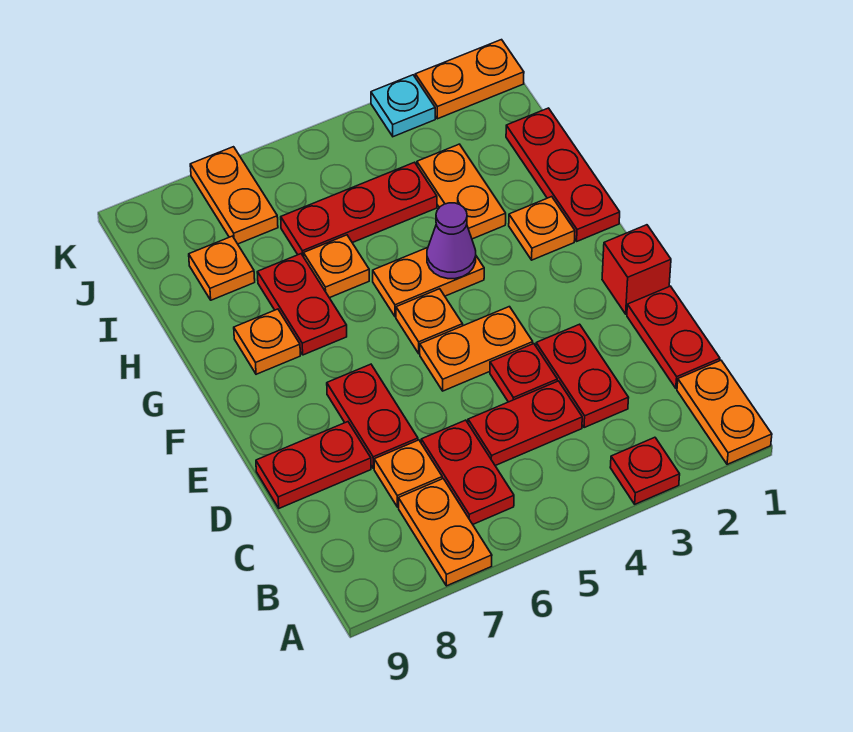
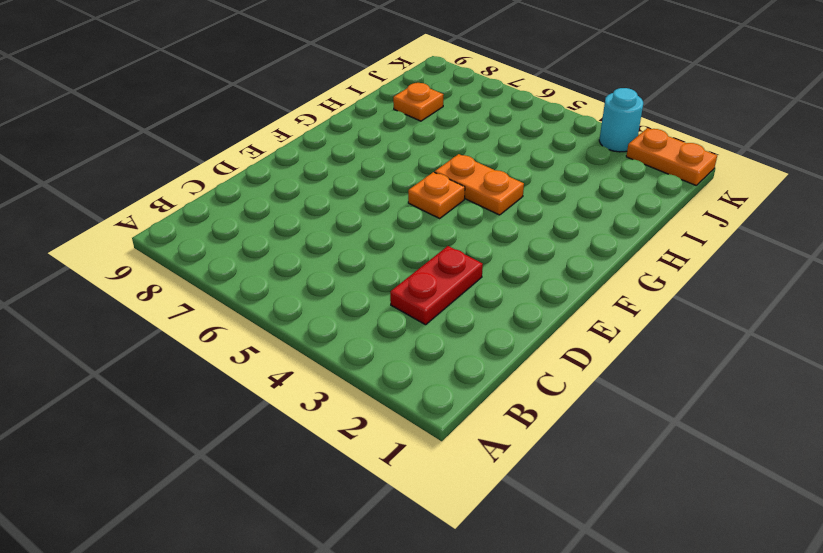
cyan round brick K3 level 1 -> cyan plate K3 level 1
none -> orange plate A1:B1 level 1
none -> red plate A3 level 1
none -> orange plate A7:B7 level 1

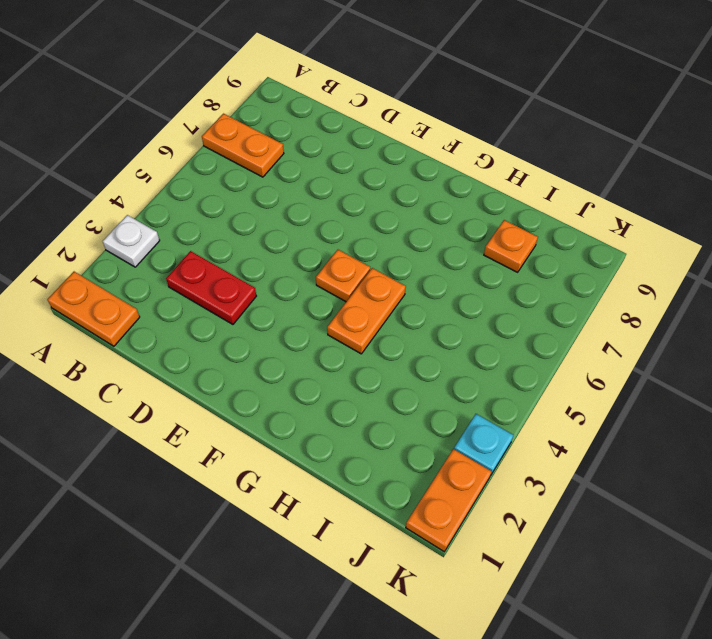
white plate A3 level 1 -> red plate A3 level 1
none -> red plate B6:C6 level 1
none -> red plate C1:D1 level 1
none -> red plate C4:C5 level 1

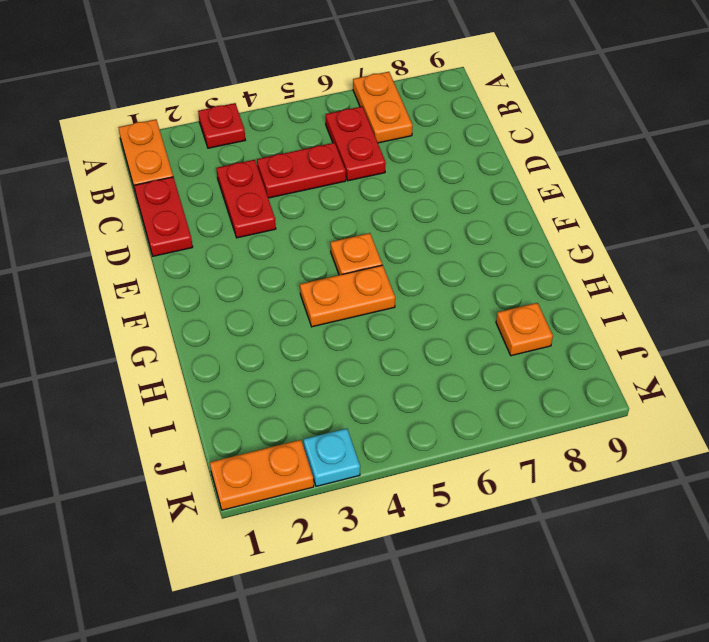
none -> orange plate C7 level 1
none -> red plate D4 level 1
none -> red plate D7:E7 level 1

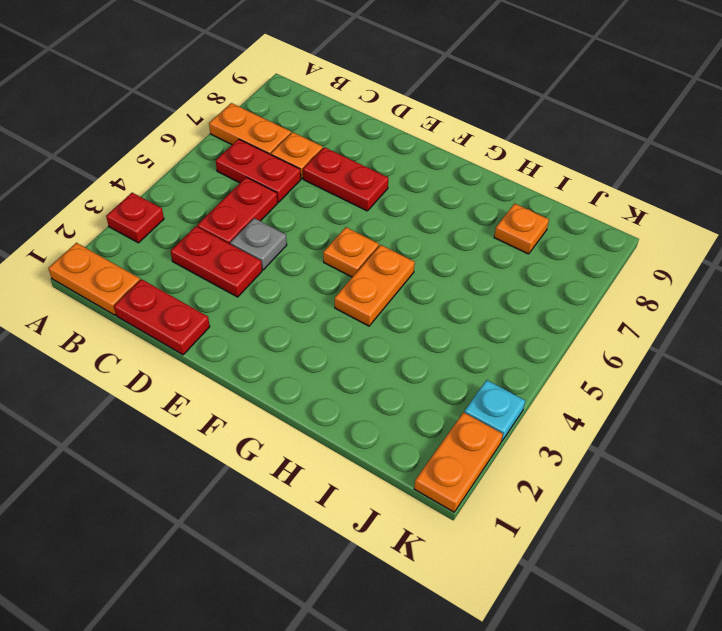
grey plate D4 level 1 -> red plate D4 level 1
none -> red plate D8:D9 level 1
none -> red brick E1 level 1
none -> orange plate E4:E5 level 1

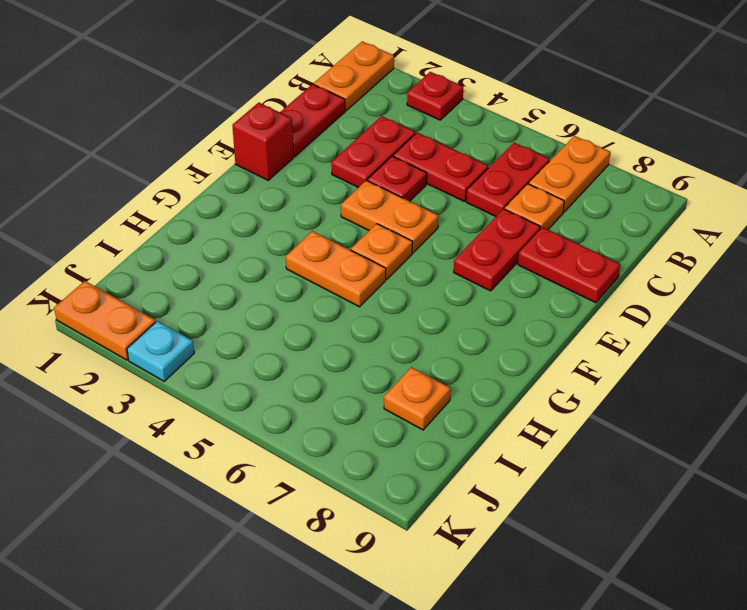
none -> red plate G1:I1 level 1
none -> orange plate G2 level 1
none -> red plate G7:H7 level 1

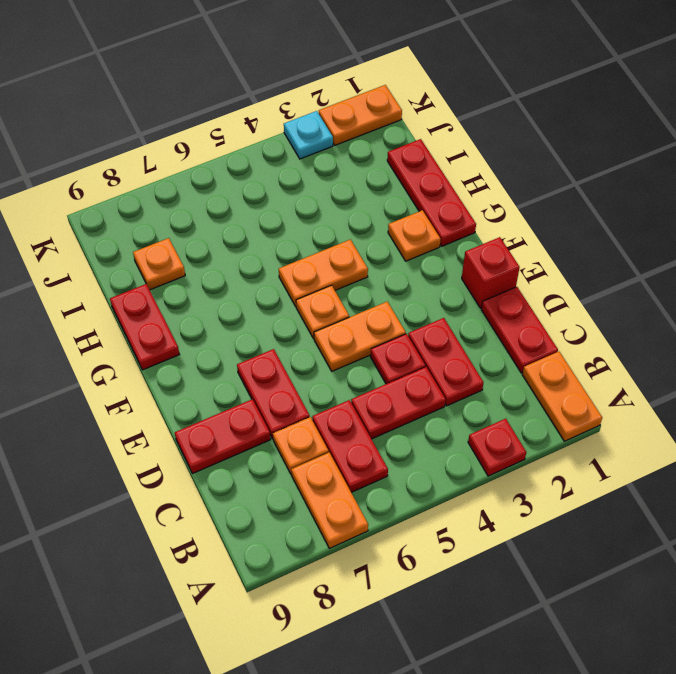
red plate G9:H9 level 1 -> red plate G7:H7 level 1
none -> orange plate G8 level 1
none -> orange plate H3:I3 level 1
none -> orange plate H6 level 1

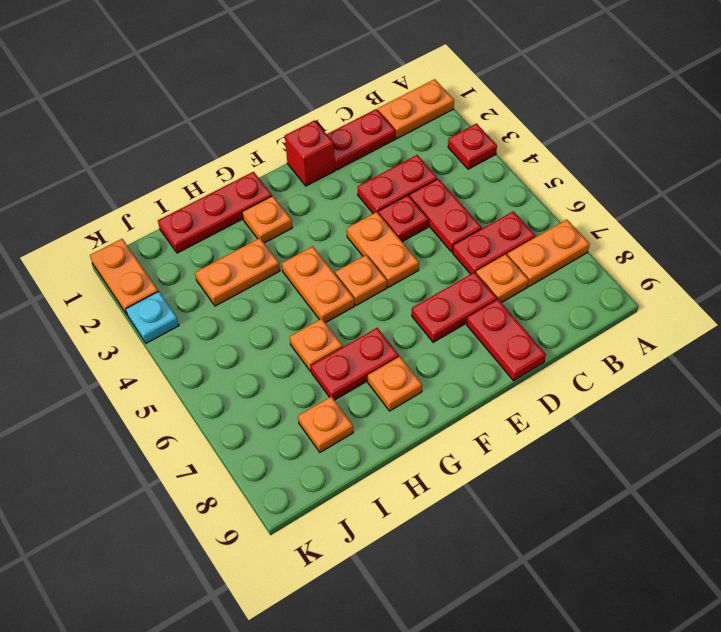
none -> red plate I4:I6 level 1
none -> orange plate J7:K7 level 1
none -> purple cone G4 level 2

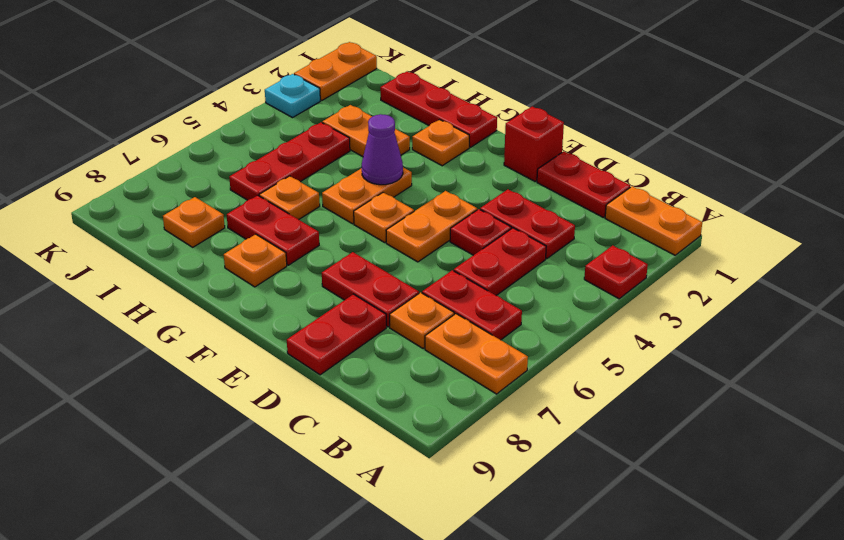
none -> orange plate J7:K7 level 1

